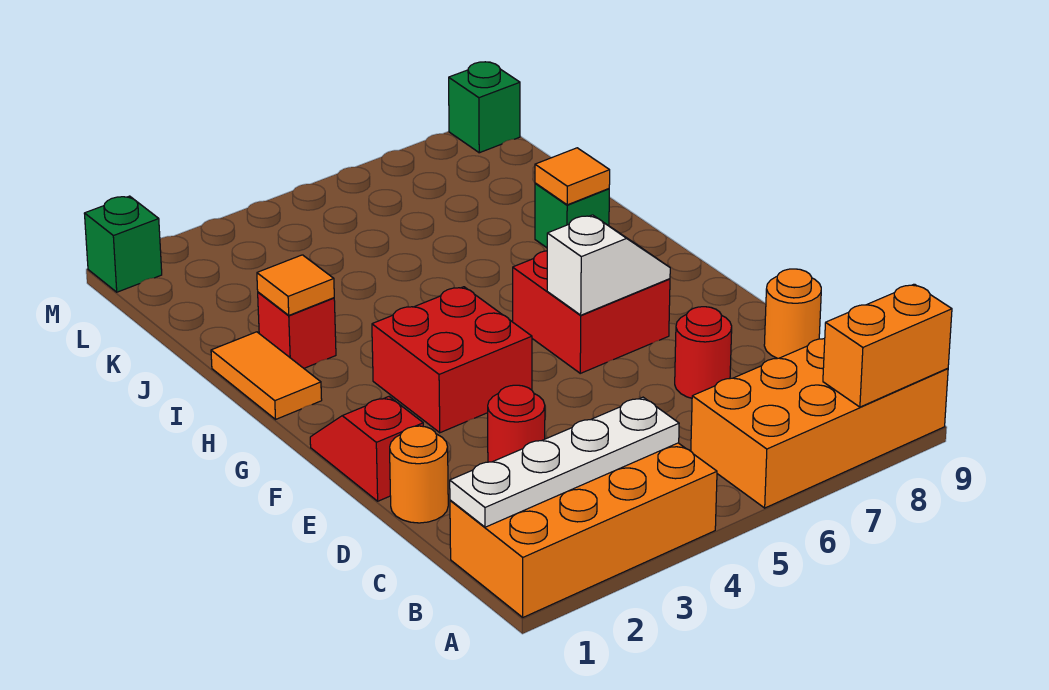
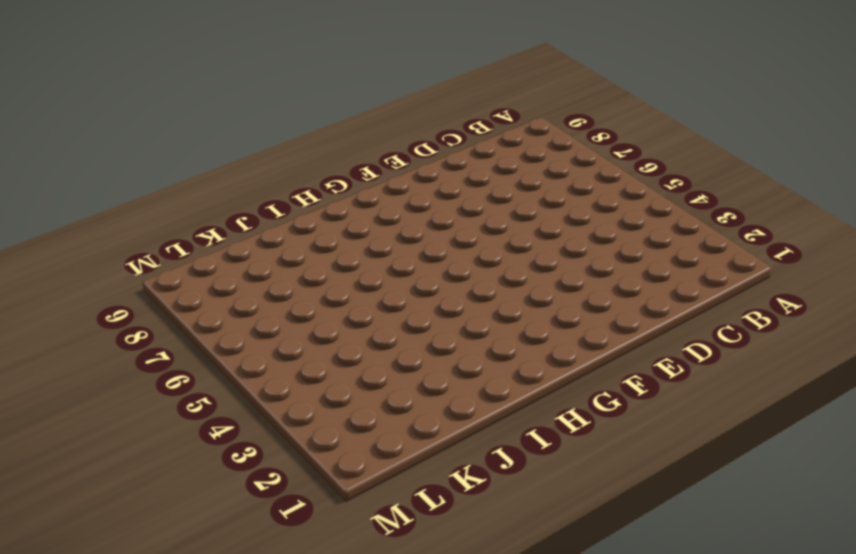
none -> orange brick A1:B4 level 1
none -> orange brick A6:B9 level 1
none -> orange round brick D1 level 1

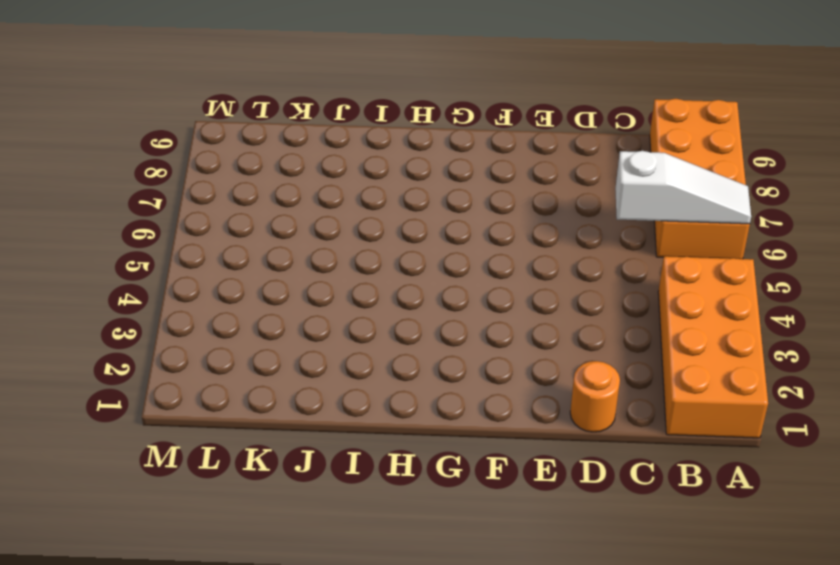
white slope A6:C6 level 2 top C -> none
none -> red round brick D3 level 1
none -> red round brick D7 level 1
none -> orange round brick D9 level 1

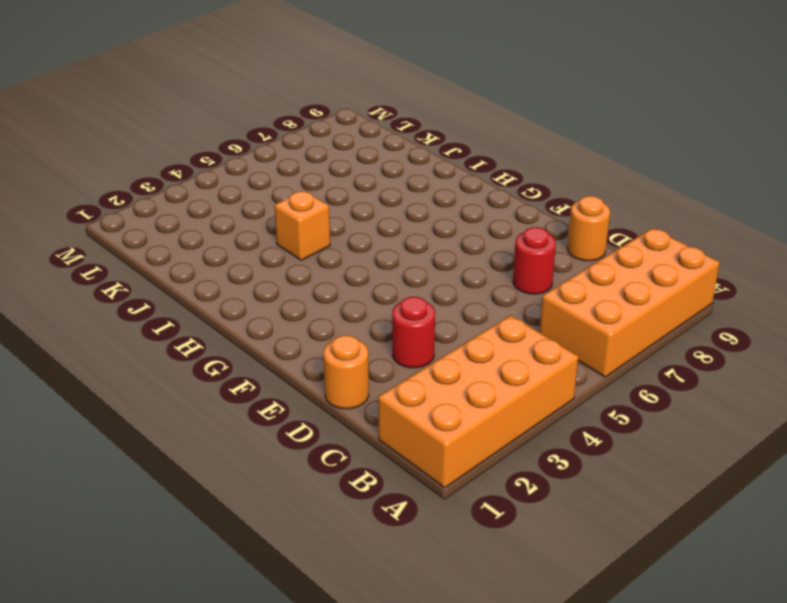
orange brick I4 level 1 -> none
none -> red slope E1:F1 level 1 top E
none -> red brick F3:G4 level 1
none -> red brick F6:G7 level 1

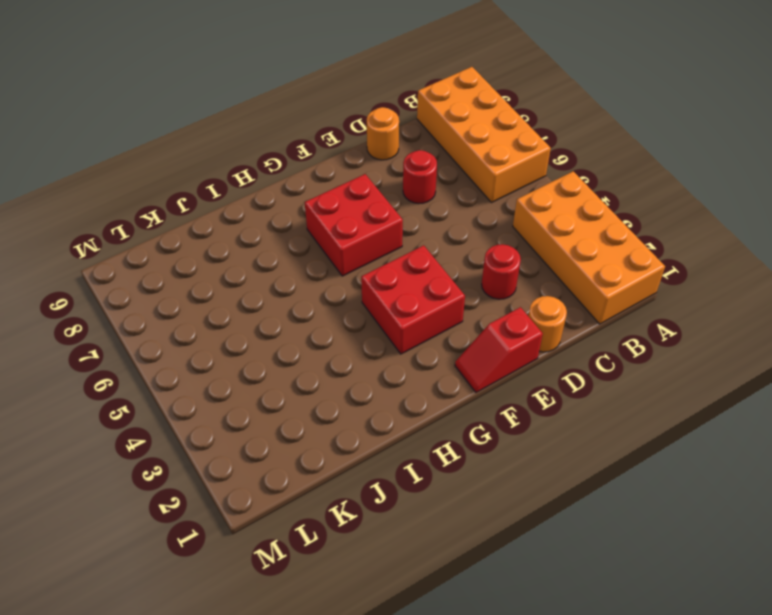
none -> orange tile H1:I1 level 1
none -> red brick I2 level 1
none -> green brick I8 level 1

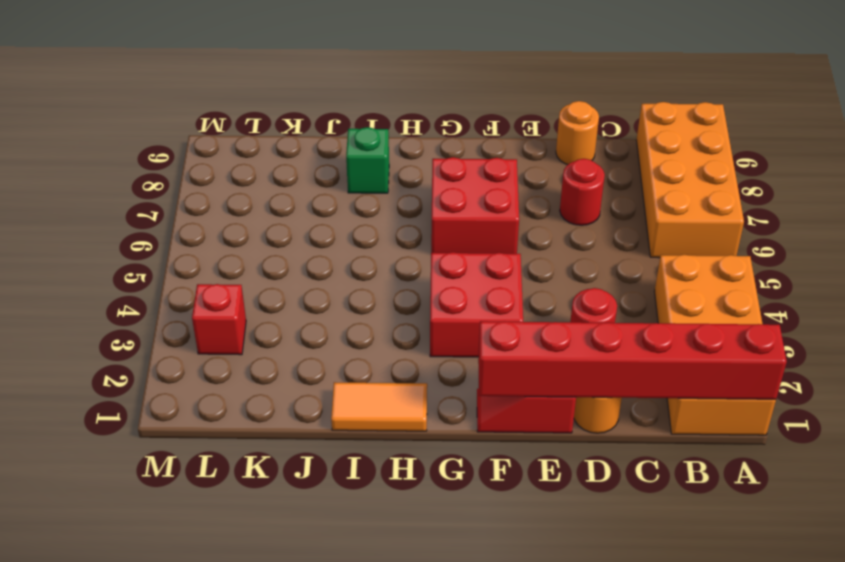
red brick A1:F1 level 2 -> white plate B1:B4 level 2
red brick L3 level 1 -> red brick I2 level 1
none -> green brick M1 level 1
none -> green brick M9 level 1
none -> orange brick A8:A9 level 2

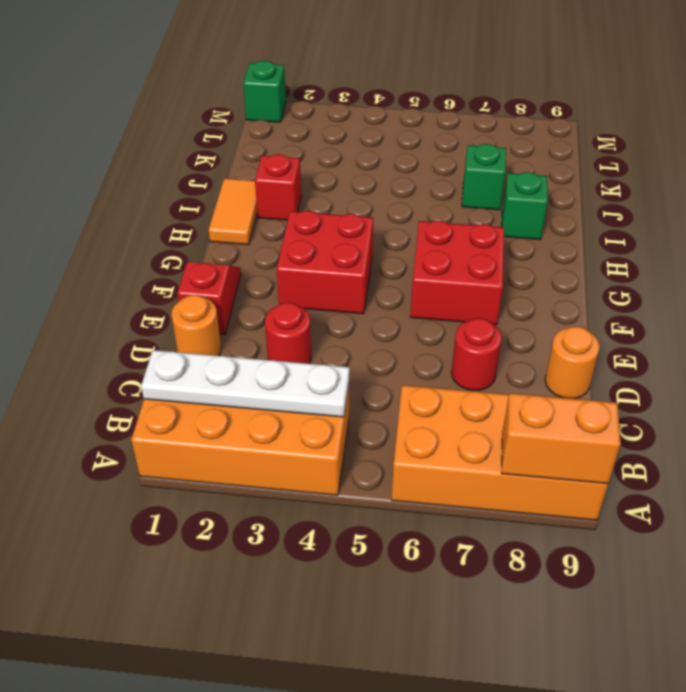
green brick J7 level 1 -> green brick M9 level 1
none -> white slope F6:F7 level 2 top 6
none -> orange tile I2 level 2
none -> orange tile I8 level 2

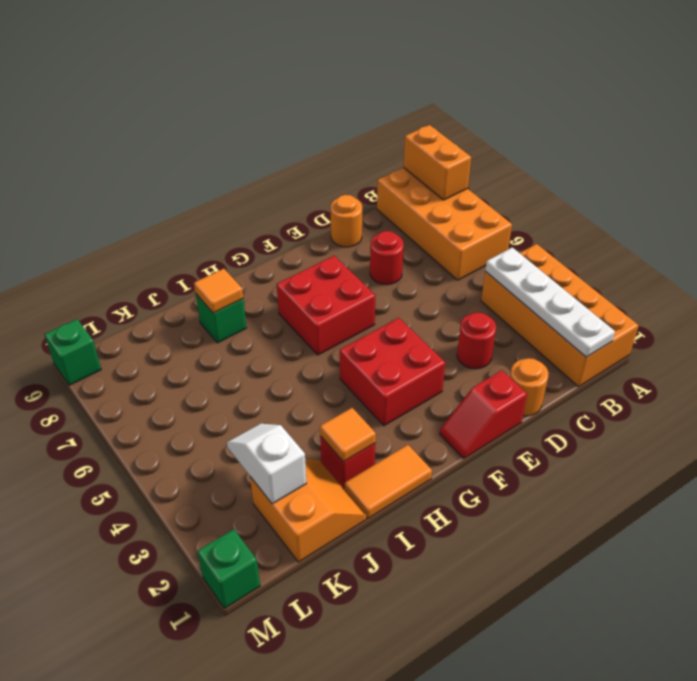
orange slope J1:K2 level 1 top K -> none
white slope K2:K3 level 2 top 2 -> white slope F6:F7 level 2 top 6

